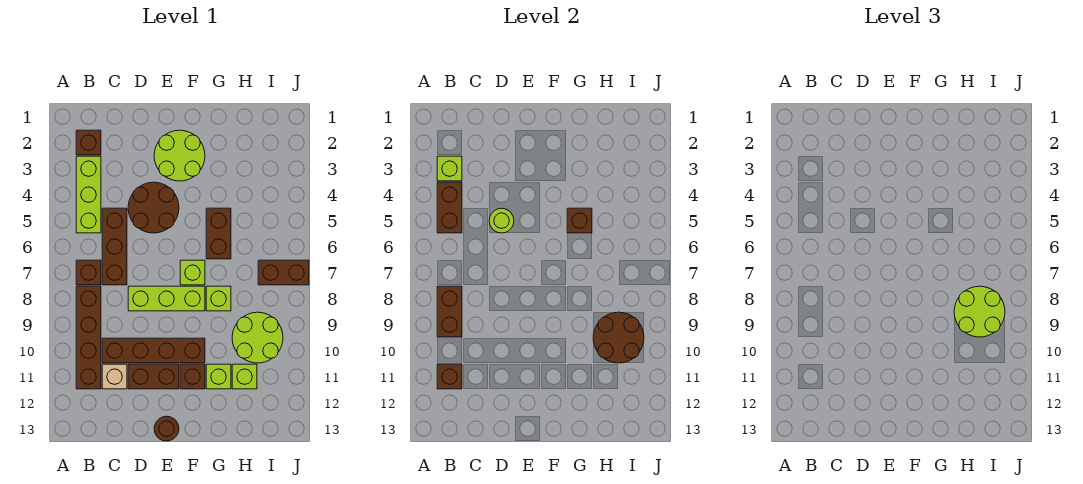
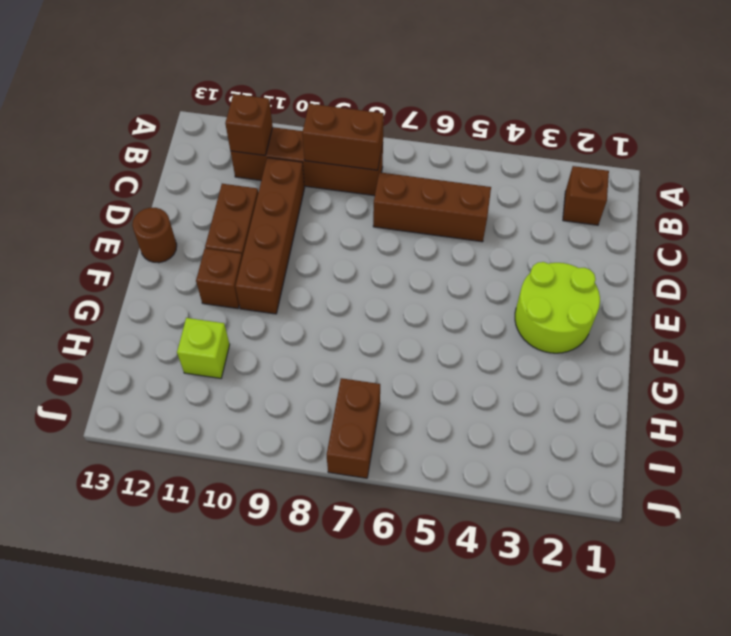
none -> lime brick B3:B5 level 1
none -> brown brick B7 level 1
none -> tan brick C11 level 1

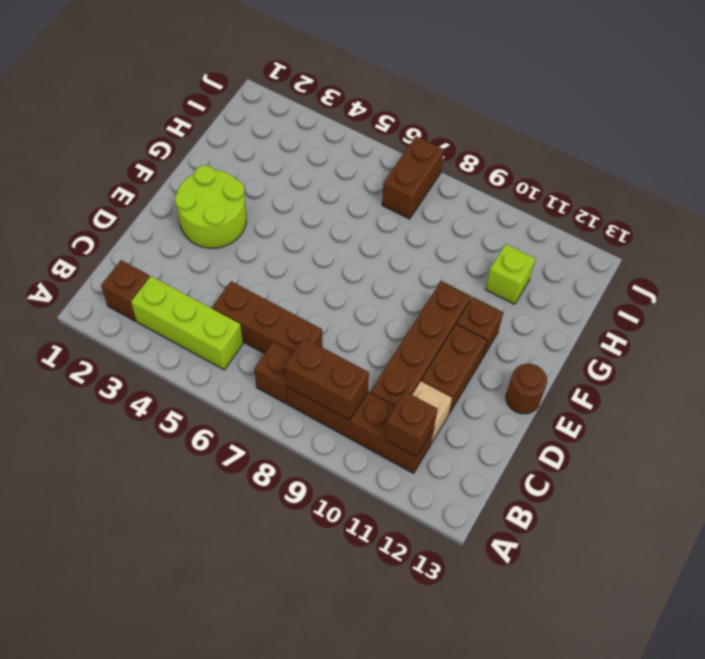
none -> brown round brick D4:E5 level 1
none -> lime brick D8:F8 level 1
none -> lime brick F7 level 1

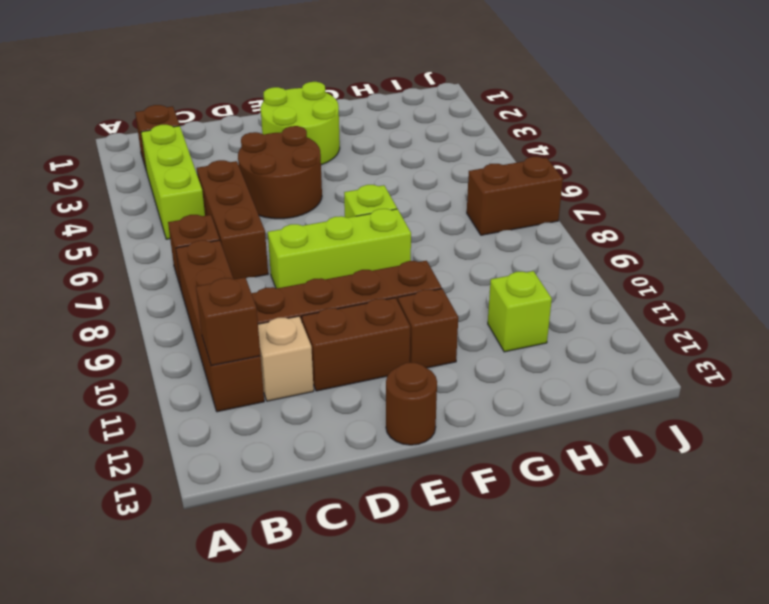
none -> brown brick G5:G6 level 1
none -> lime brick G8 level 1
none -> lime brick G11 level 1

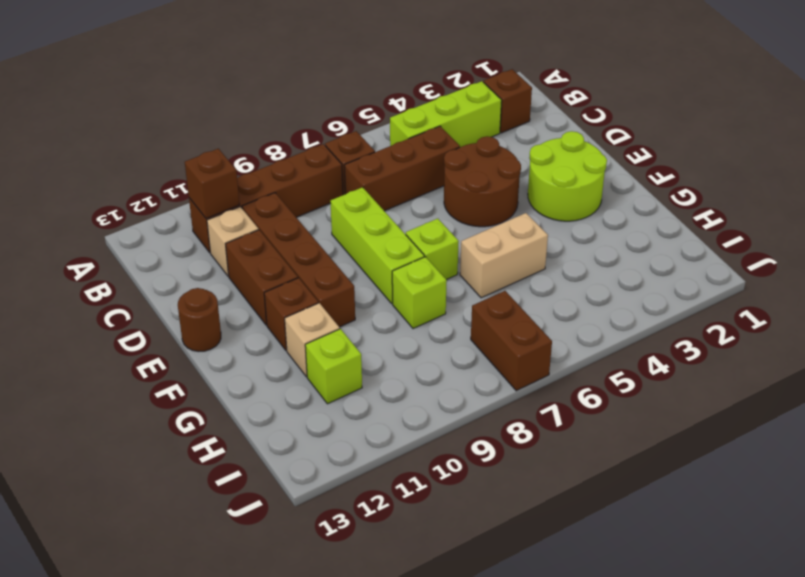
tan brick G5:G6 level 1 -> brown brick G5:G6 level 1
tan brick G11 level 1 -> lime brick G11 level 1
none -> lime round brick H9:I10 level 1
none -> lime brick B3 level 2
none -> brown brick B4:B5 level 2

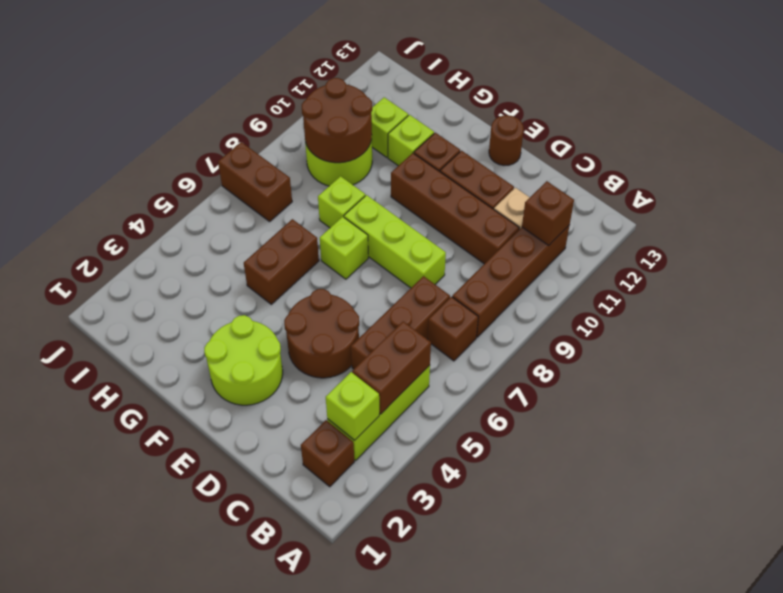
none -> brown brick B8:B9 level 2
none -> lime round brick D5 level 2
none -> brown brick G5 level 2

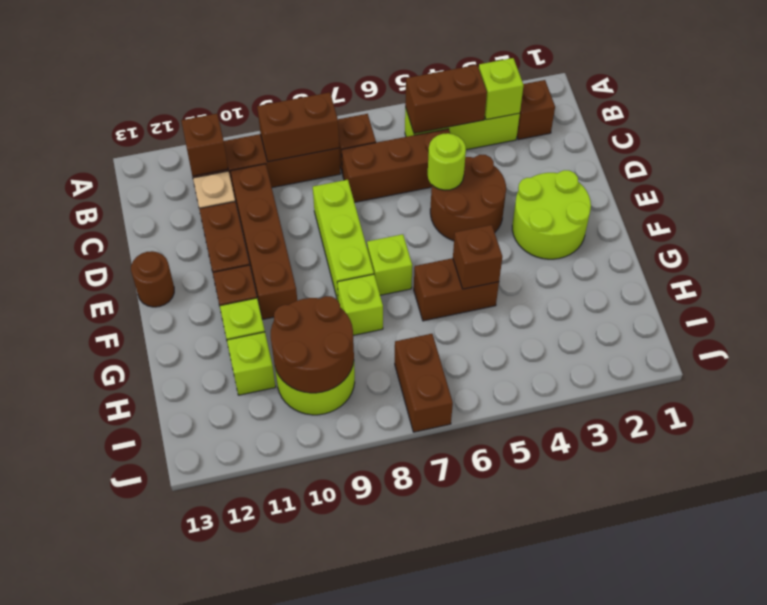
none -> lime round brick H8:I9 level 3

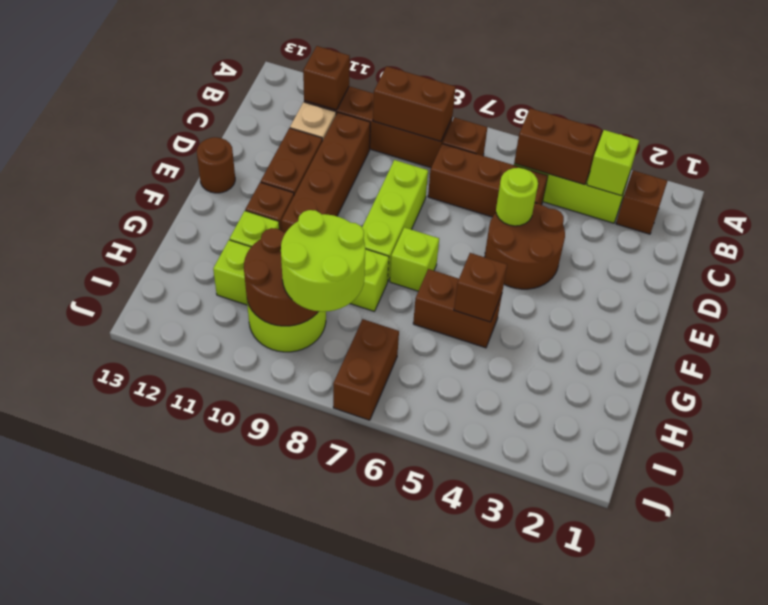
none -> lime round brick E2:F3 level 1

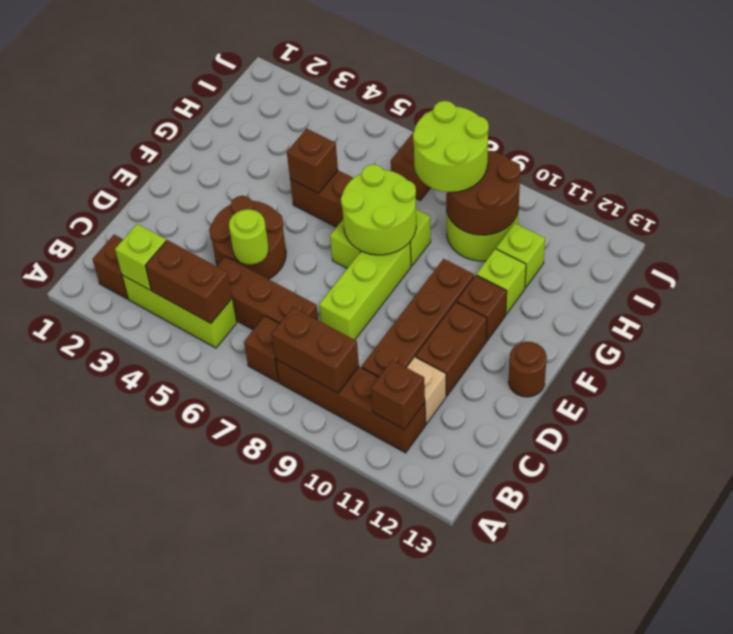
lime round brick F7:G8 level 2 -> lime round brick E2:F3 level 1

